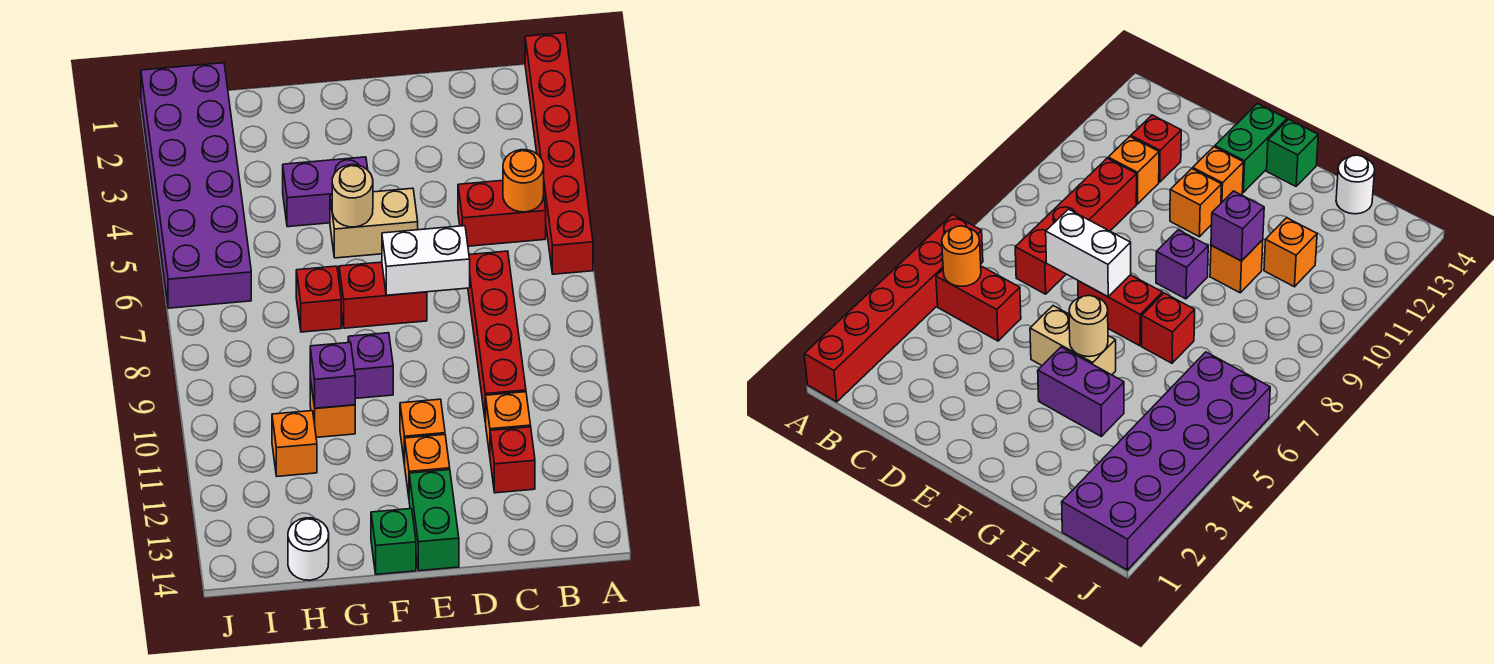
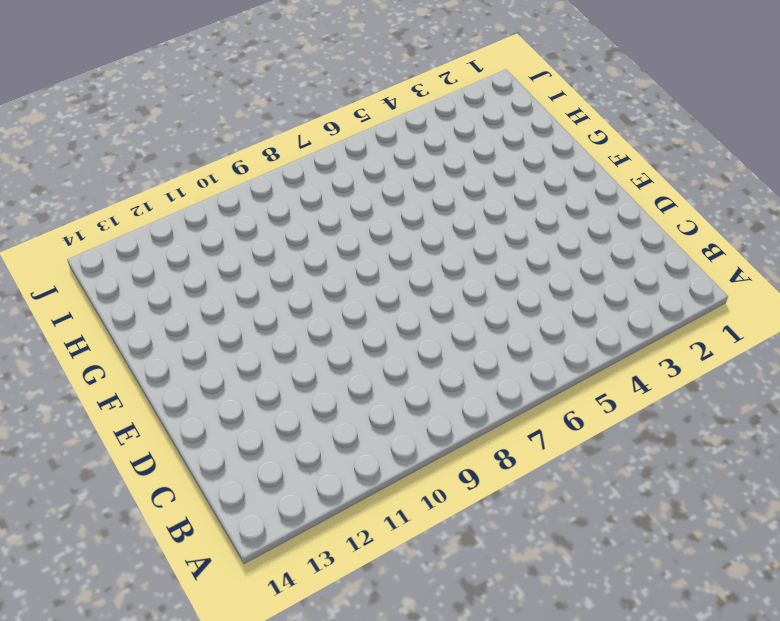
none -> red brick A1:A6 level 1
none -> red brick B5:C5 level 1
none -> red brick C7:C10 level 1

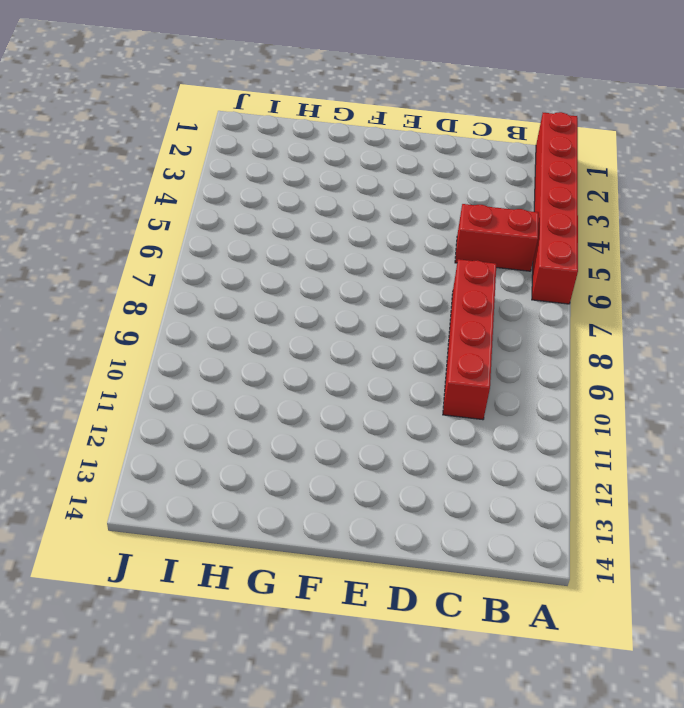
none -> orange brick C11 level 1
none -> red brick C12 level 1
none -> tan brick E5:F5 level 1

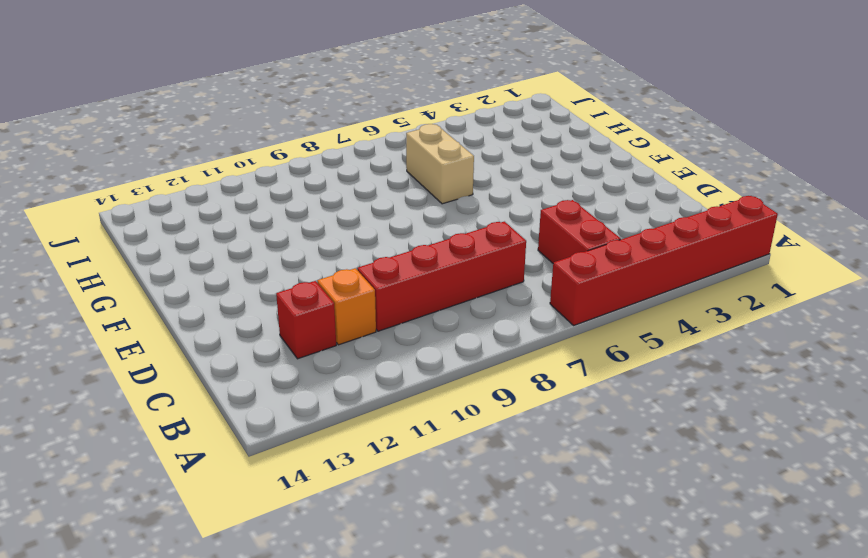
tan brick G6:H6 level 1 -> tan brick E5:F5 level 1
none -> red brick E7:F7 level 1
none -> orange brick E11 level 1
none -> orange brick E12 level 1

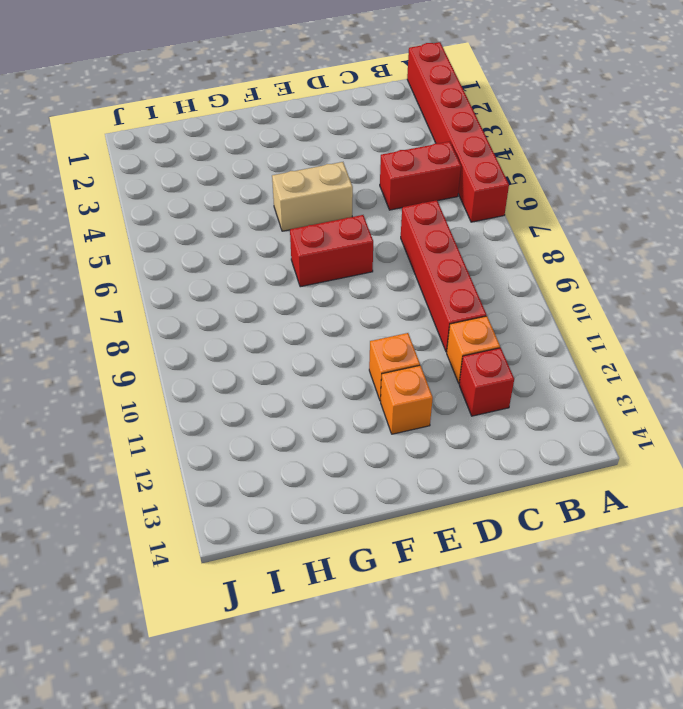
none -> green brick E13:E14 level 1
none -> purple brick F4:G4 level 1
none -> purple brick F9 level 1

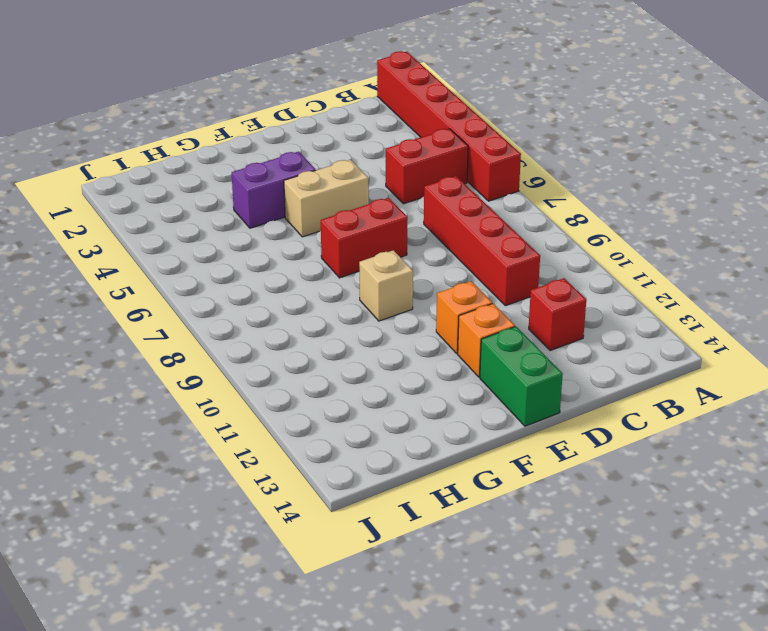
tan brick F9 level 1 -> purple brick F9 level 1
none -> orange brick C11 level 1
none -> green brick F14 level 1
none -> red brick G7 level 1

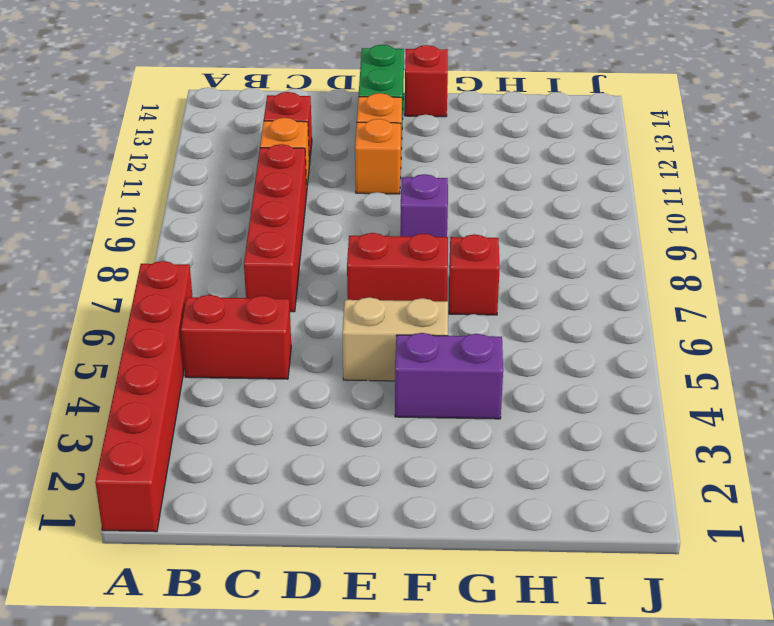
red brick F14 level 1 -> green brick F14 level 1
none -> orange brick G10 level 1
none -> orange brick H11 level 1
none -> white round brick H14 level 1

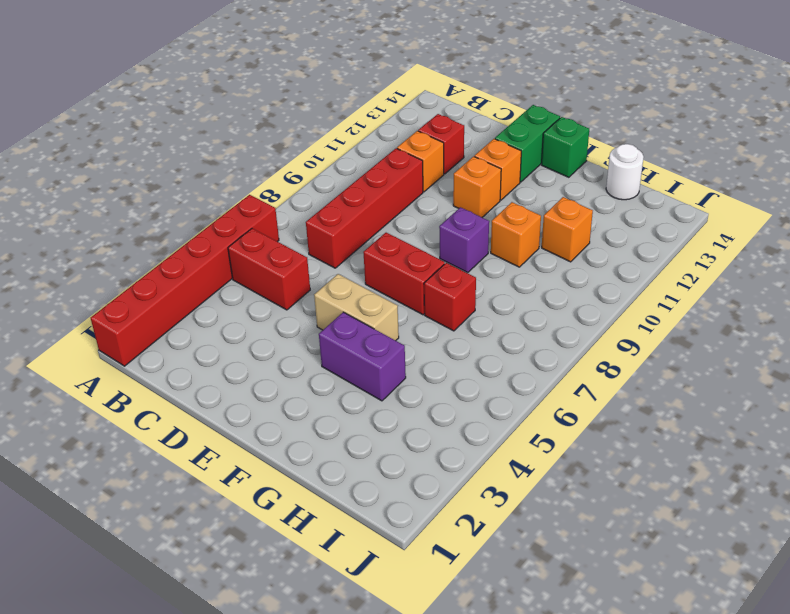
none -> purple brick I1:J6 level 1
none -> orange round brick B5 level 2
none -> white brick D7:E7 level 2

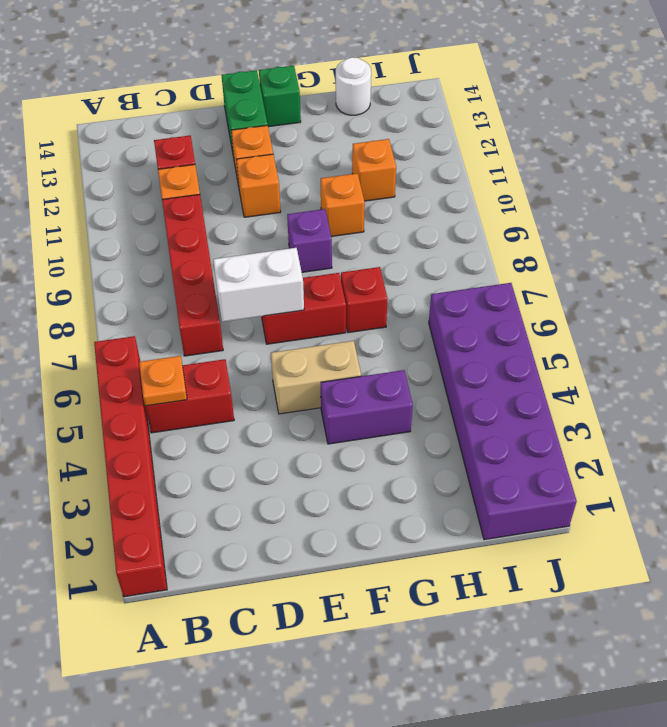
orange plate B5 level 2 -> orange round brick B5 level 2
none -> tan round brick F5 level 2
none -> purple brick G10 level 2

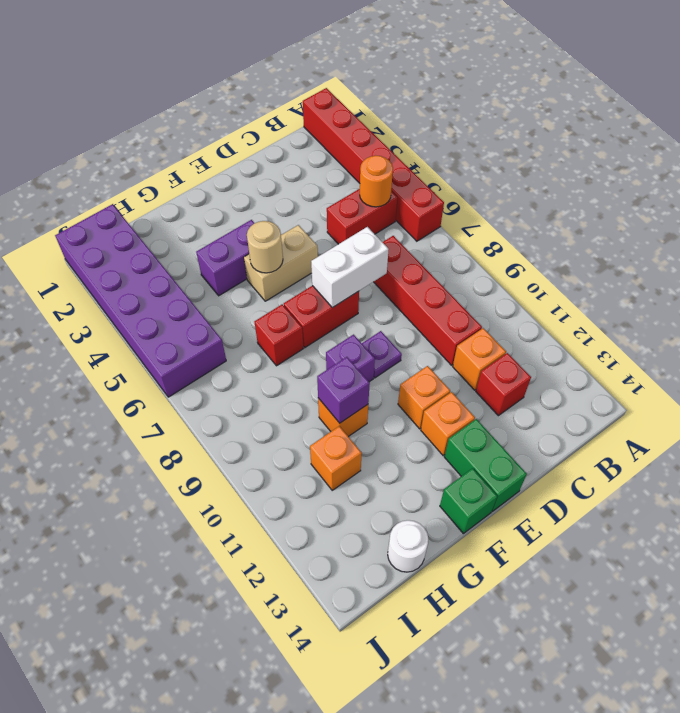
purple plate E9 level 1 -> none

